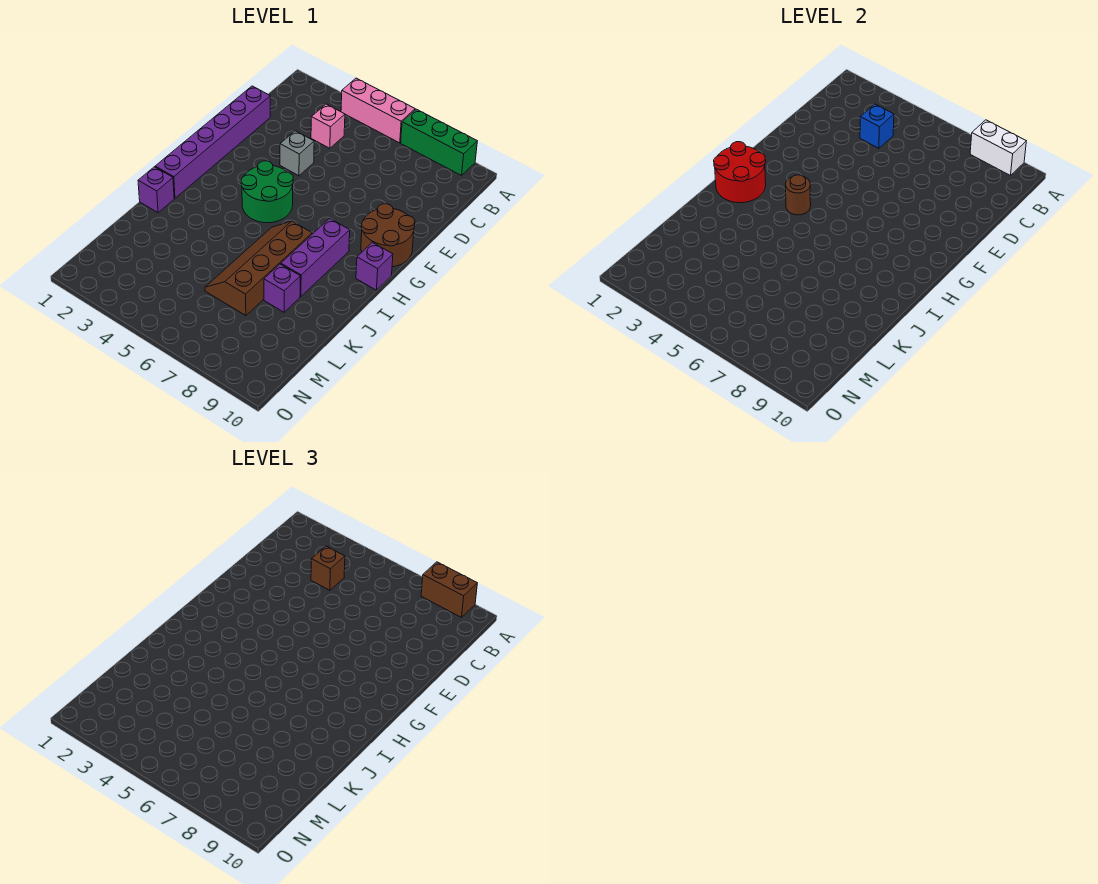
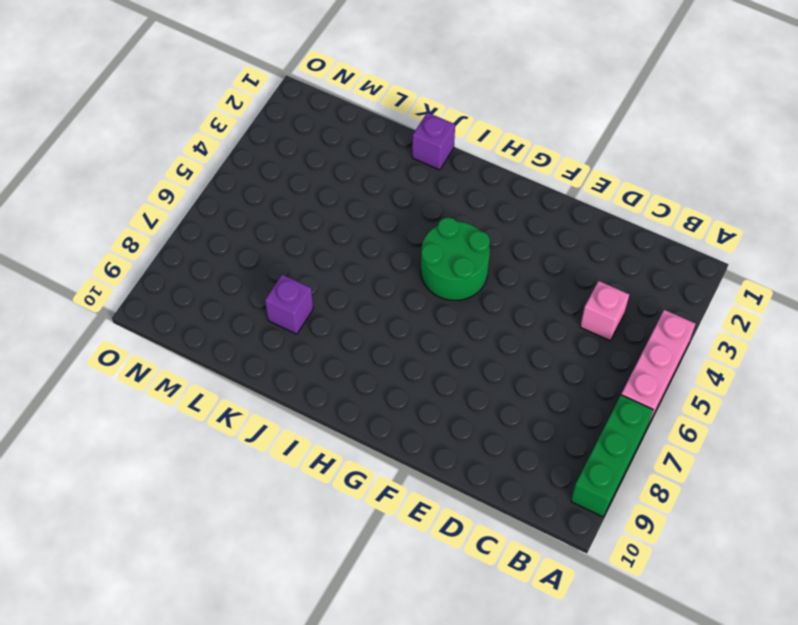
none -> purple brick D1:I1 level 1
none -> grey brick E4 level 1
none -> brown round brick F9:G10 level 1

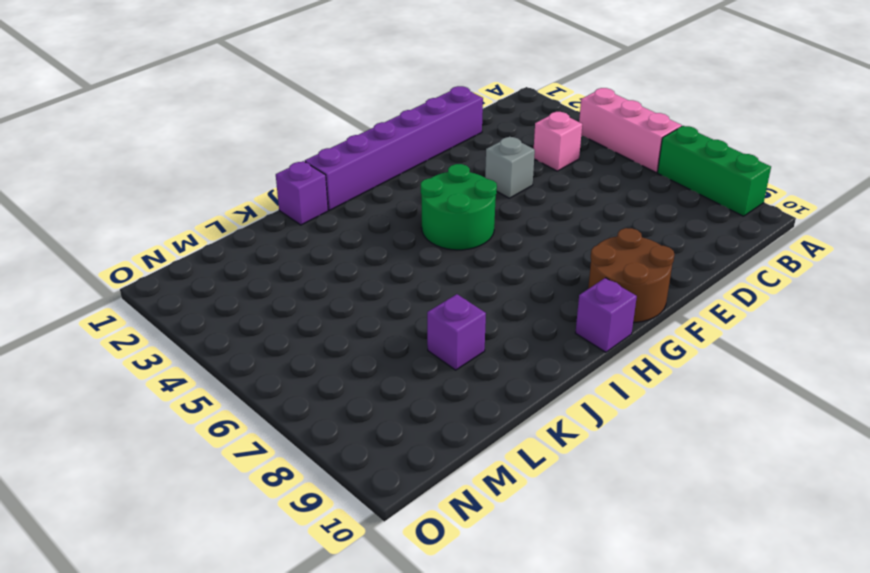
none -> purple brick H8:J8 level 1
none -> brown slope I6:L7 level 1 top 7
none -> white brick A8:A9 level 2

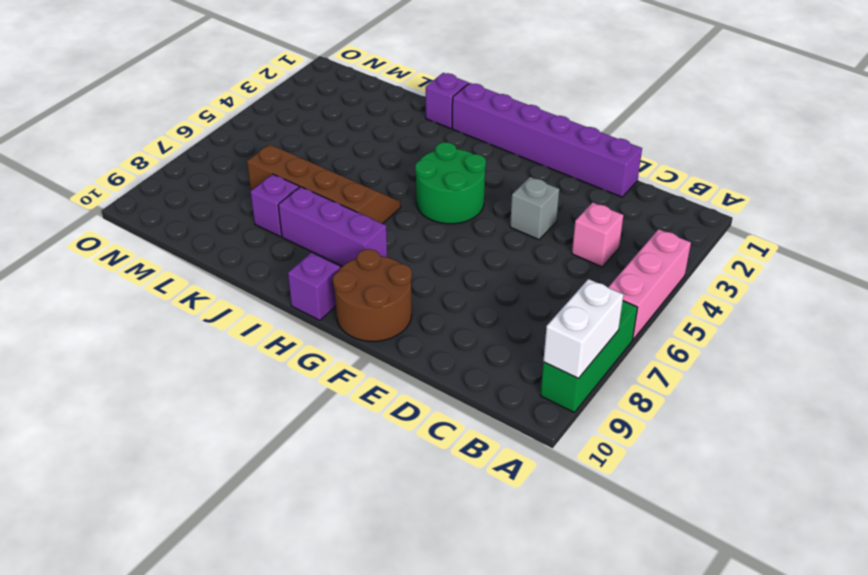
none -> blue brick C4 level 2
none -> red round brick H1:I2 level 2
none -> brown round brick H4 level 2

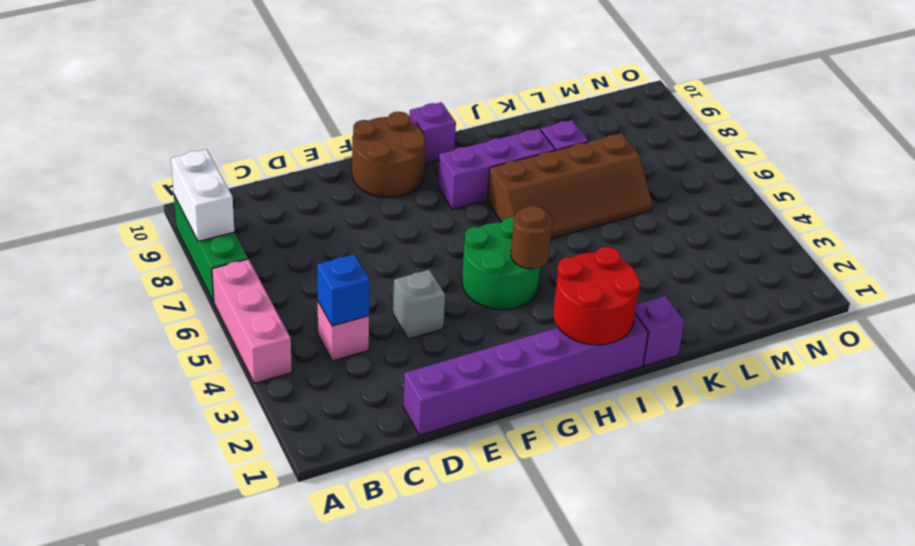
none -> brown brick A8:A9 level 3
none -> brown brick C4 level 3

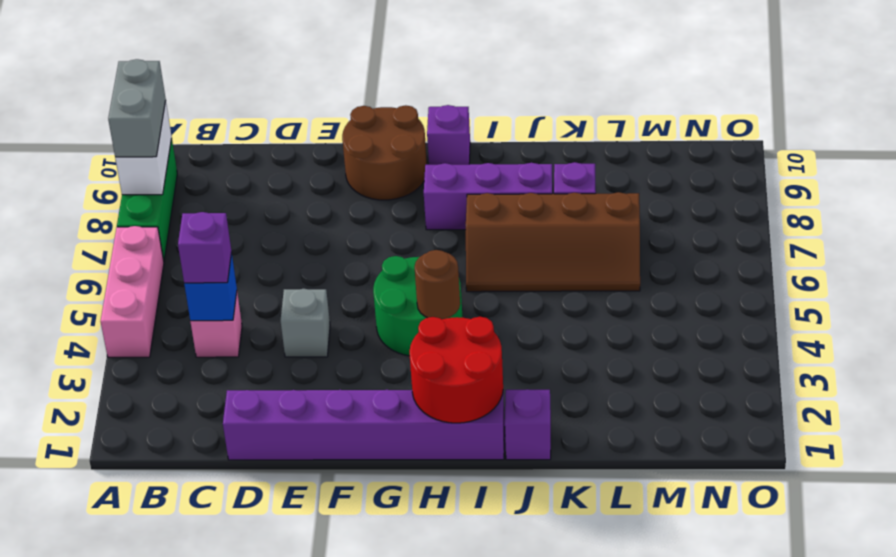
grey brick A8:A9 level 3 -> brown brick A8:A9 level 3
purple brick C4 level 3 -> brown brick C4 level 3

